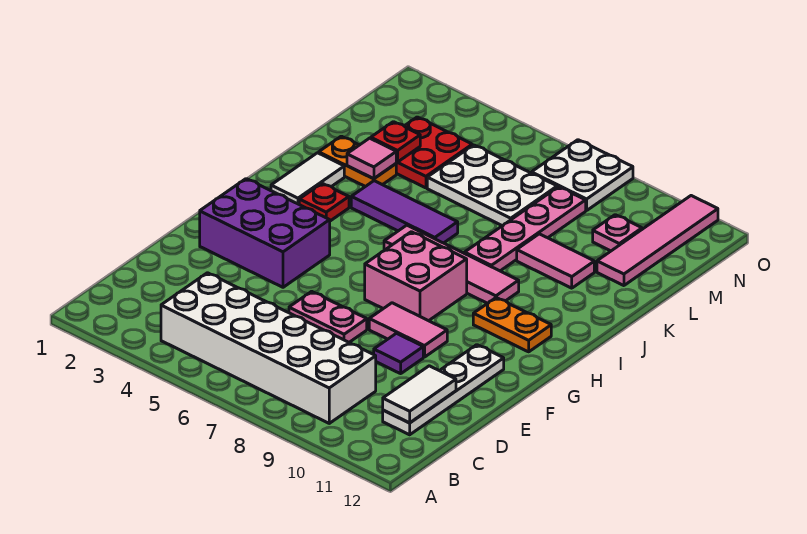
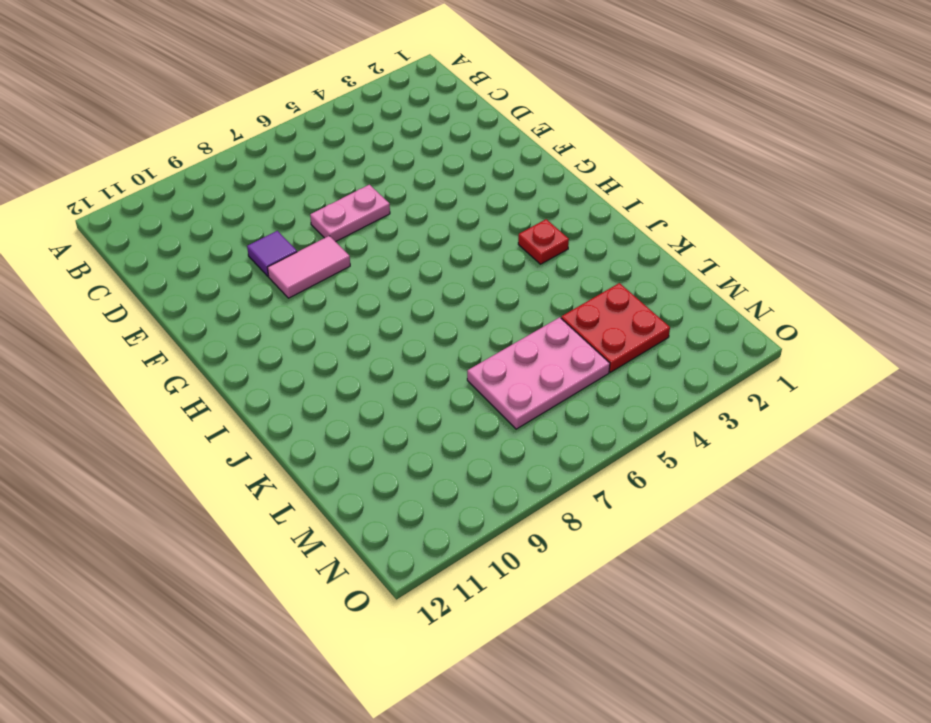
pink plate L5:M7 level 1 -> white plate L5:M7 level 1
none -> white brick B4:C9 level 1
none -> white plate C11:F11 level 1
none -> purple brick F2:G4 level 1

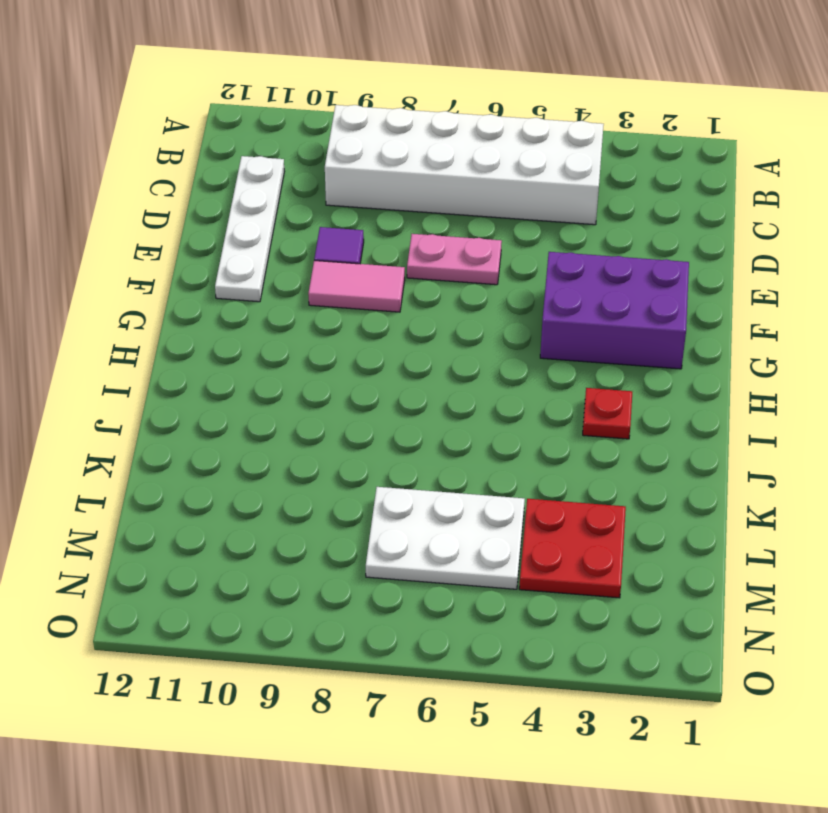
none -> pink brick G7:H8 level 1
none -> orange plate H10:H11 level 1
none -> white tile I2:J2 level 1

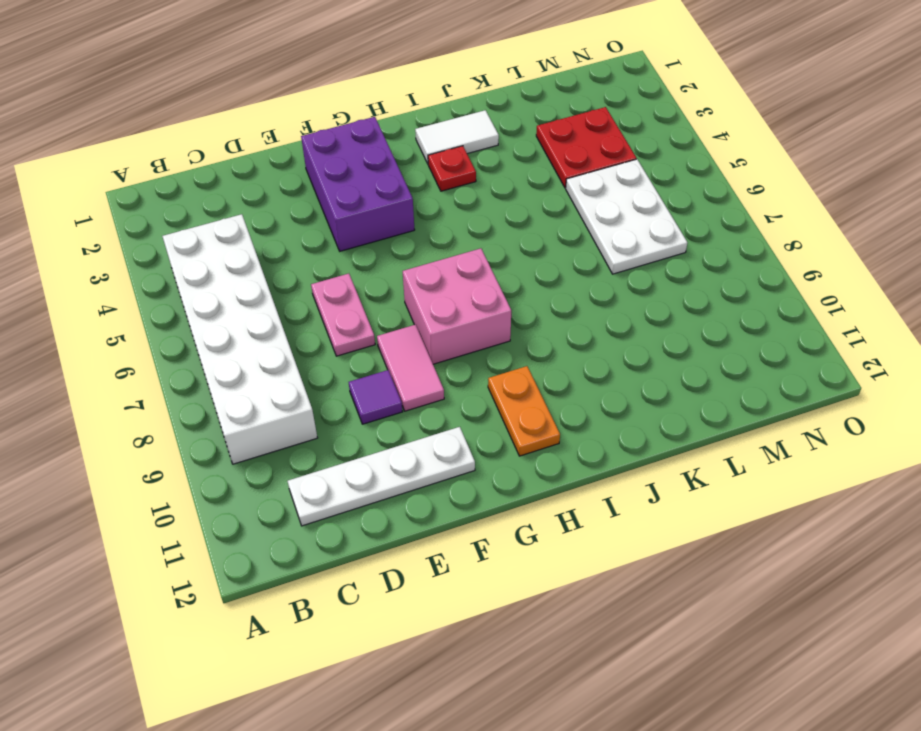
none -> pink tile I6:I9 level 1
none -> purple tile J4:J6 level 1
none -> pink plate J8:M8 level 1

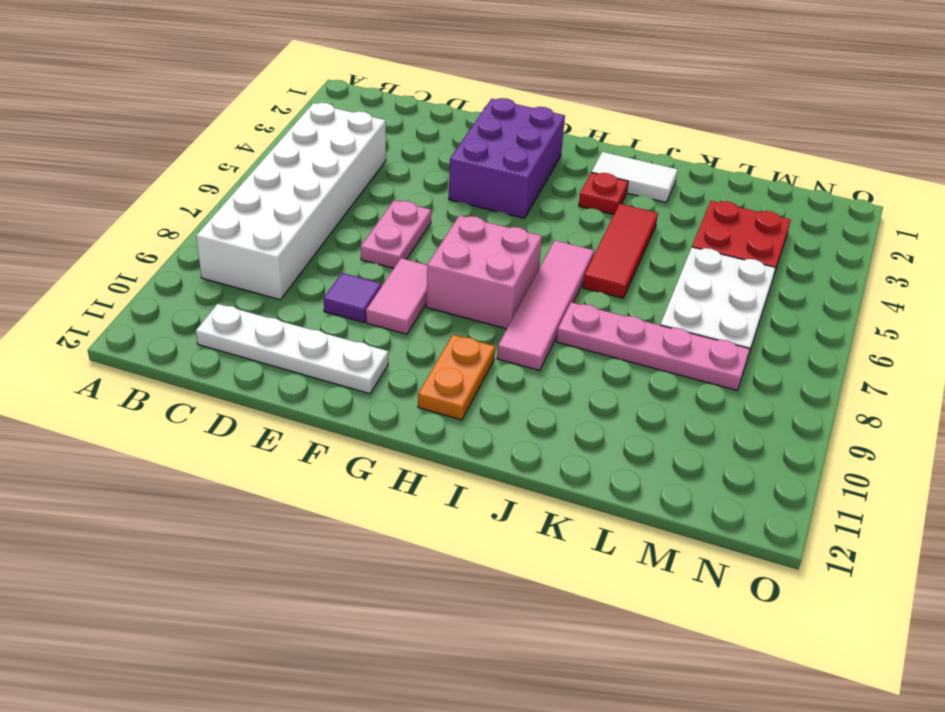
red tile J4:J6 level 1 -> purple tile J4:J6 level 1
none -> orange plate K2:K3 level 1
none -> pink tile K9:K10 level 1
none -> pink tile L11:O11 level 1

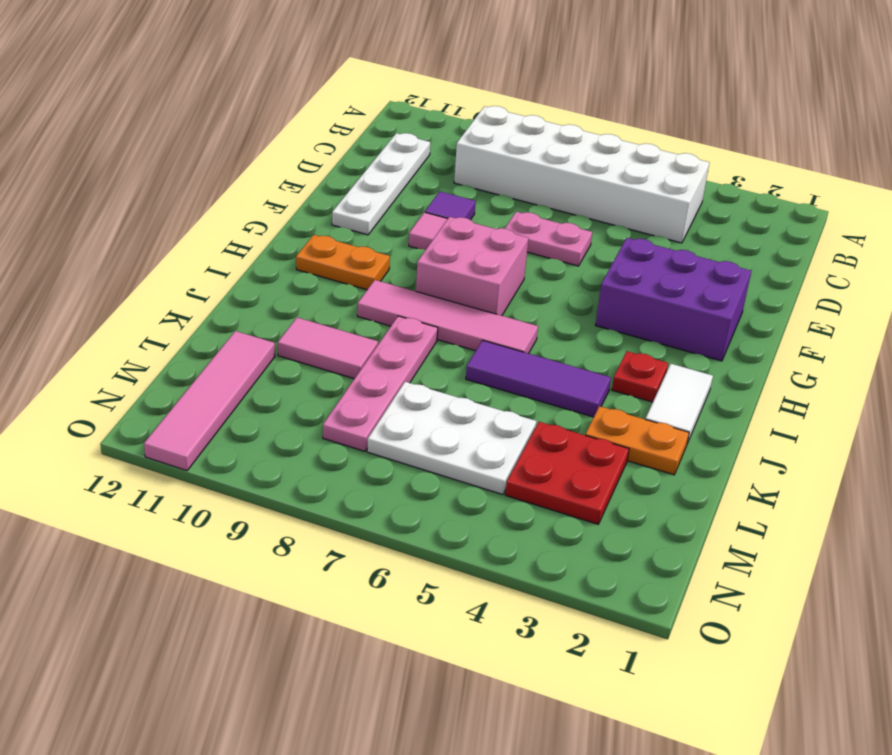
none -> pink plate M10 level 1
none -> white plate N7:O8 level 1
none -> white tile C11:D11 level 2

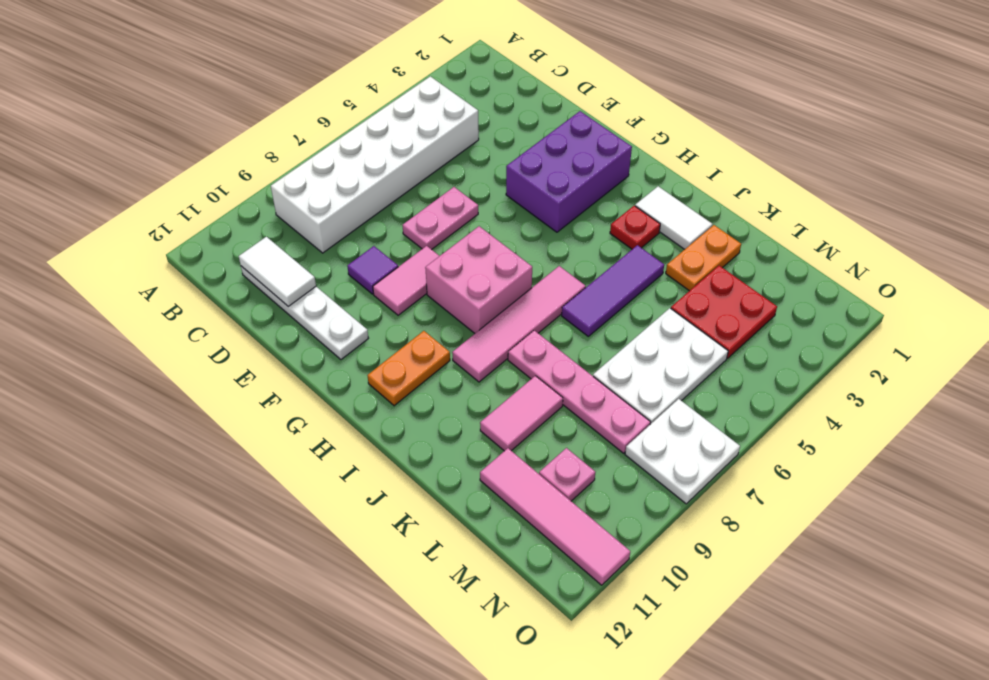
none -> pink tile K3 level 2
none -> red plate L3 level 2

